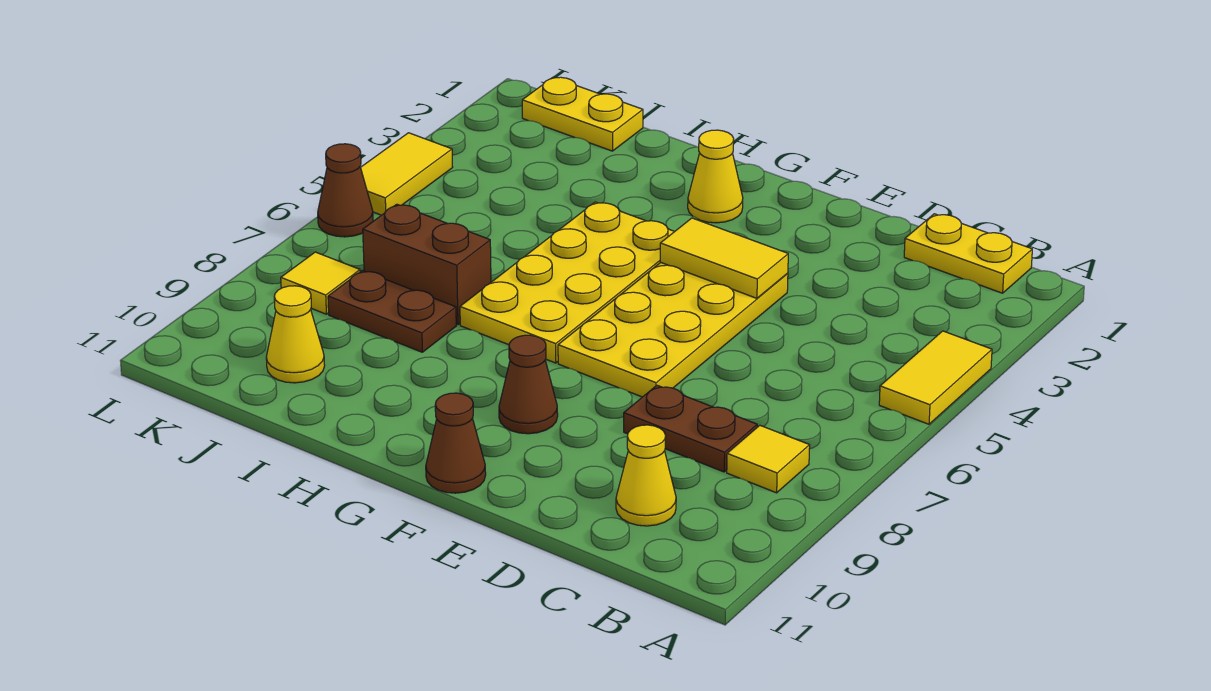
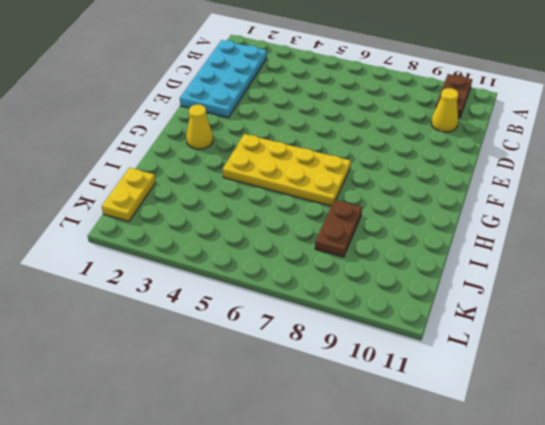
brown plate A10:B10 level 1 -> brown plate C8:D8 level 1
cyan plate B1:E2 level 1 -> yellow plate B1:C1 level 1
none -> yellow tile A4:A5 level 1
none -> yellow tile B8 level 1
none -> yellow plate E4:F7 level 1

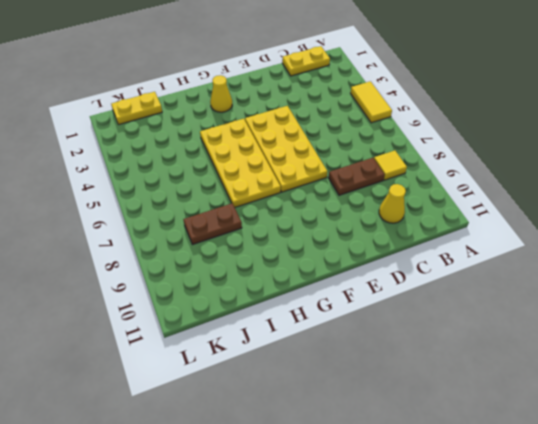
none -> brown cone F9 level 1
none -> brown cone F11 level 1
none -> brown brick I7:J7 level 1

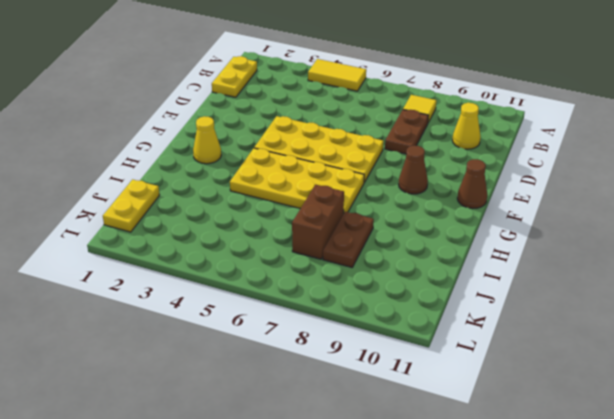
none -> yellow cone J10 level 1
none -> yellow tile K8 level 1
none -> yellow tile L4:L5 level 1

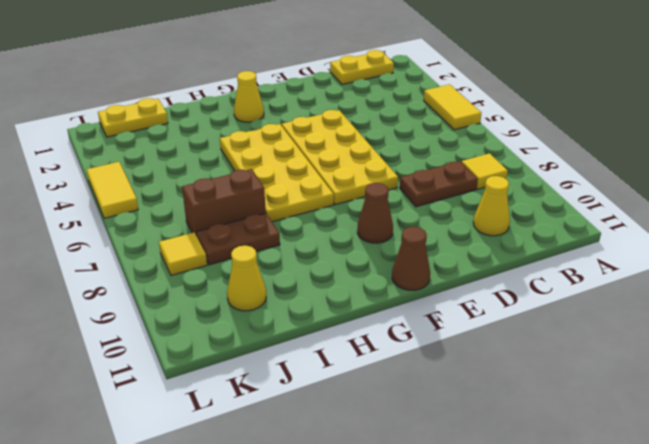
none -> brown cone L6 level 1
none -> yellow tile E4:F4 level 2

